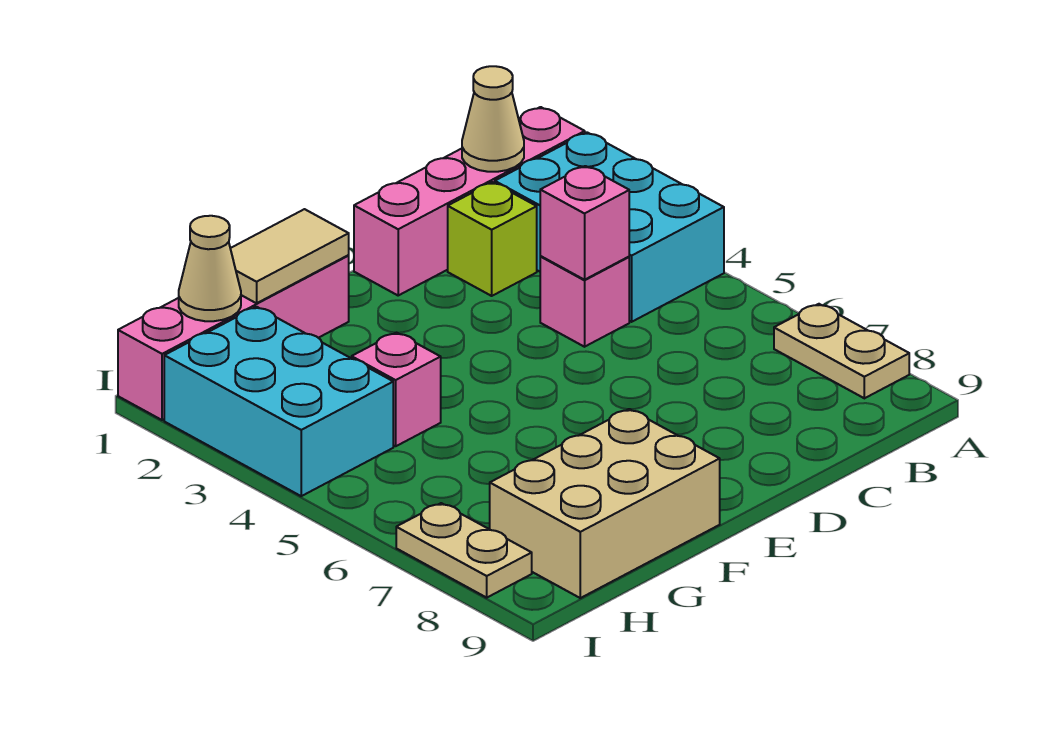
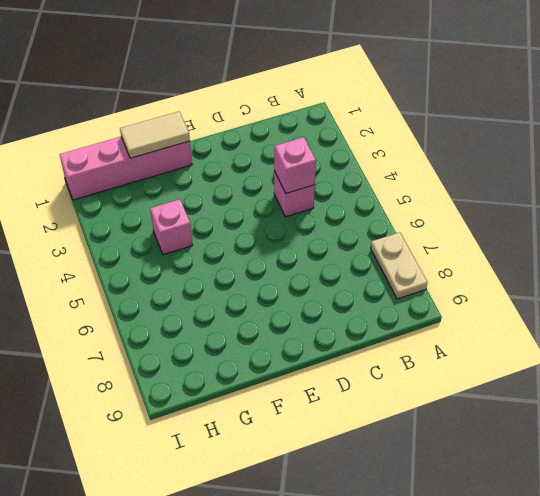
none -> pink brick A1:D1 level 1
none -> cyan brick A2:B4 level 1
none -> lime brick C2 level 1

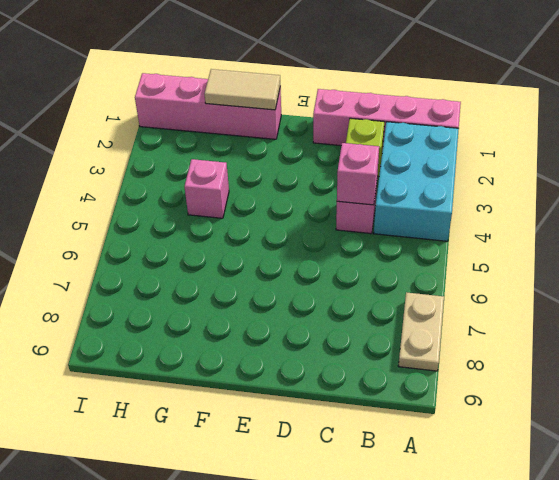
none -> tan brick F8:H9 level 1
none -> cyan brick H2:I4 level 1
none -> tan plate I7:I8 level 1

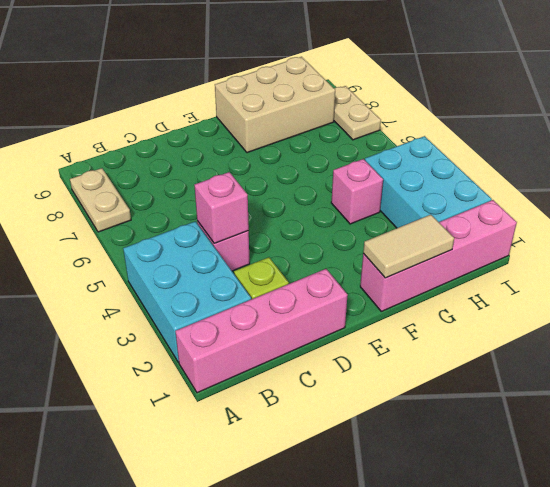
none -> tan cone B1 level 2
none -> tan cone H1 level 2

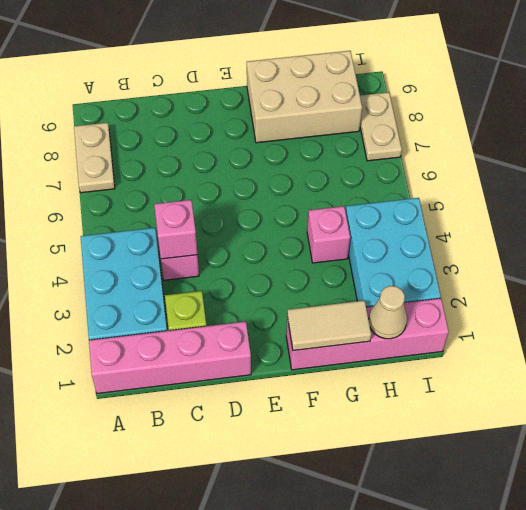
none -> tan cone B1 level 2

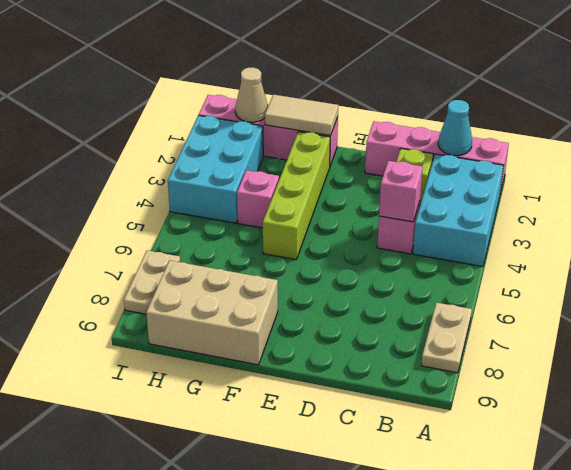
cyan cone B1 level 2 -> tan cone B1 level 2
lime brick F2:F5 level 1 -> none

